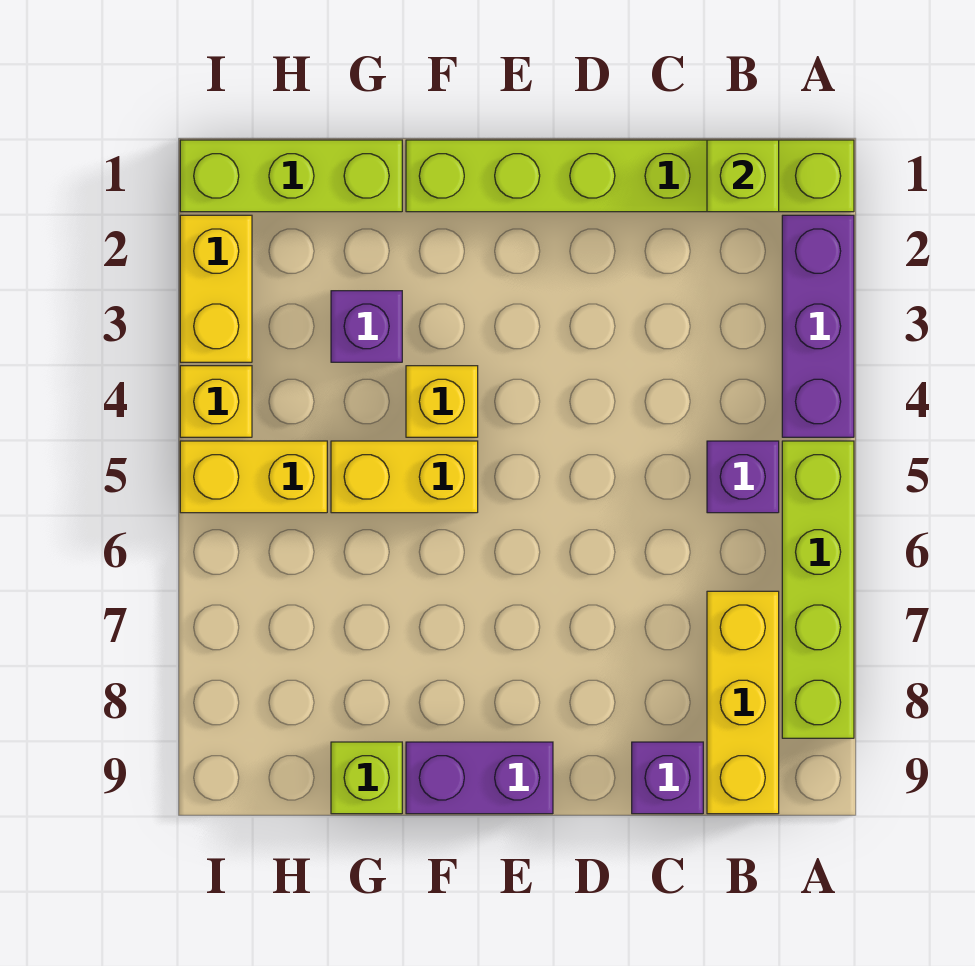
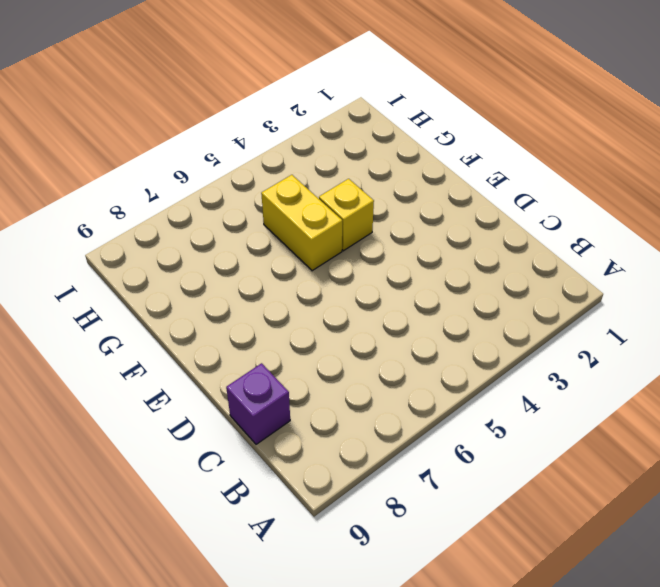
none -> lime brick A1:F1 level 1
none -> purple brick A2:A4 level 1
none -> lime brick A5:A8 level 1

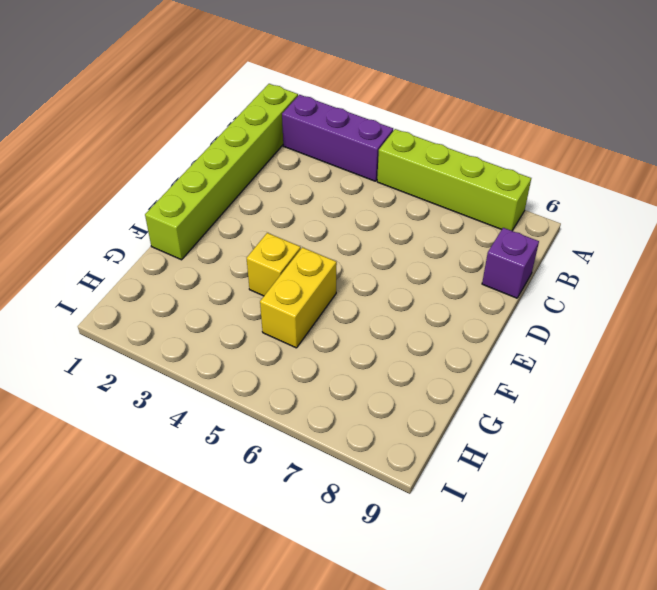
none -> purple brick B5 level 1
none -> yellow brick B7:B9 level 1
none -> purple brick E9:F9 level 1

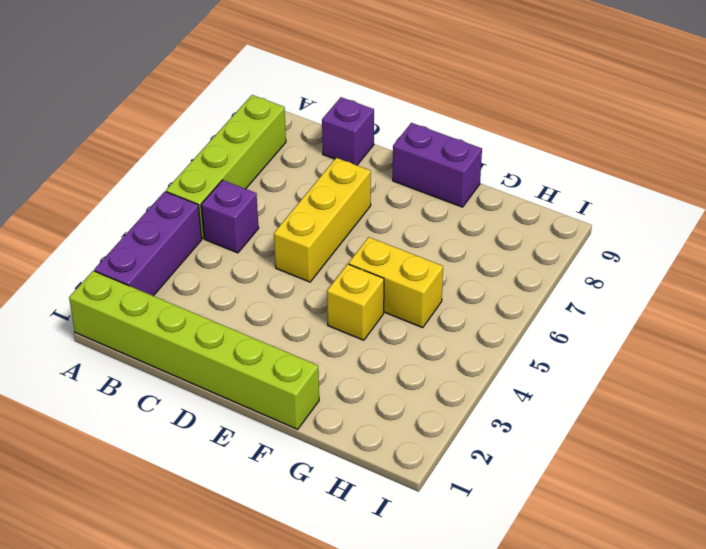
yellow brick D5:D7 level 1 -> yellow brick B7:B9 level 1
none -> lime brick G1:I1 level 1
none -> purple brick G3 level 1
none -> lime brick G9 level 1

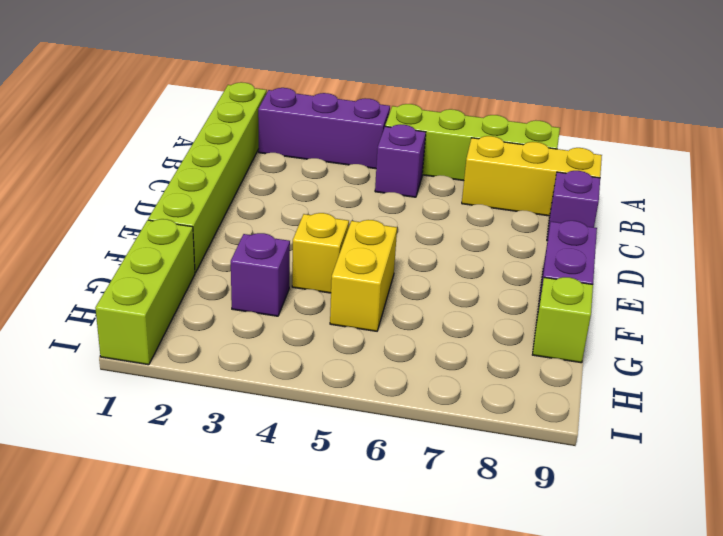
none -> yellow brick H5:I5 level 1
none -> yellow brick I2:I3 level 1
none -> yellow brick I4 level 1

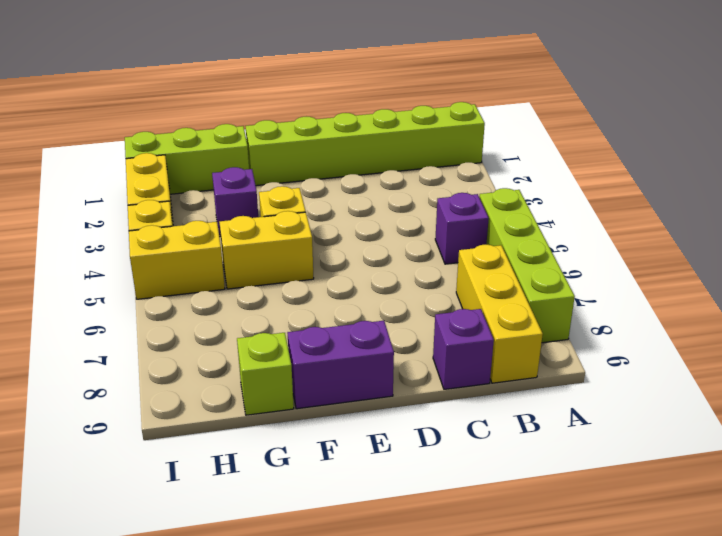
none -> purple brick A2:A4 level 1
none -> lime brick B1 level 2

